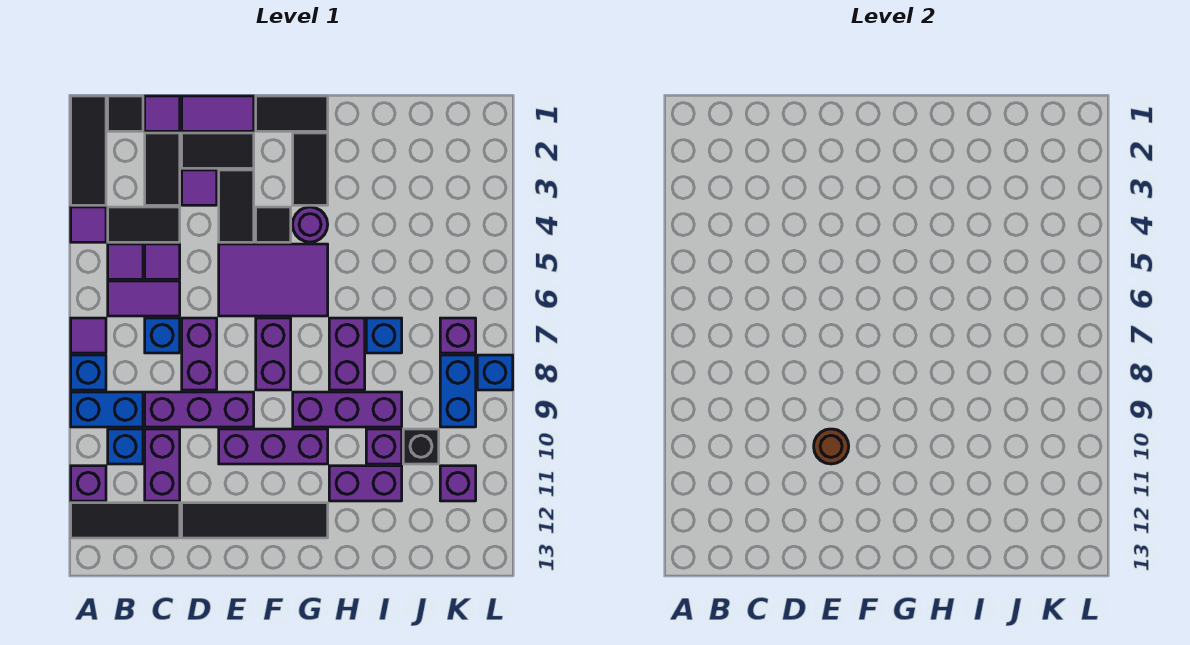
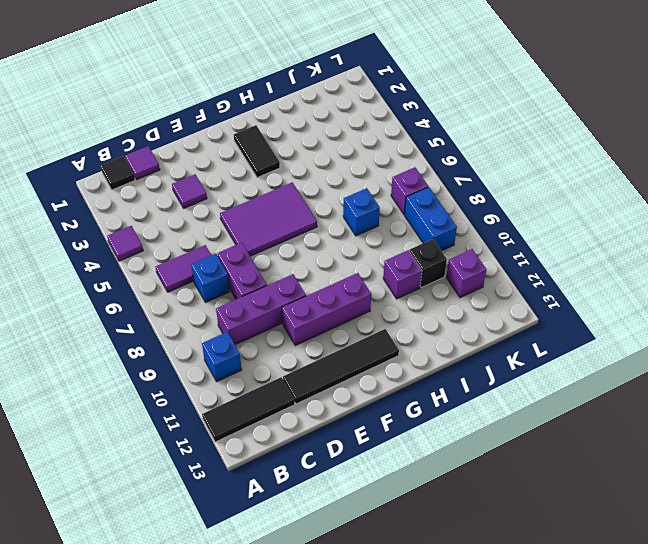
none -> black tile A1:A3 level 1
none -> purple tile A7 level 1
none -> blue brick A8 level 1
none -> blue brick A9:B9 level 1

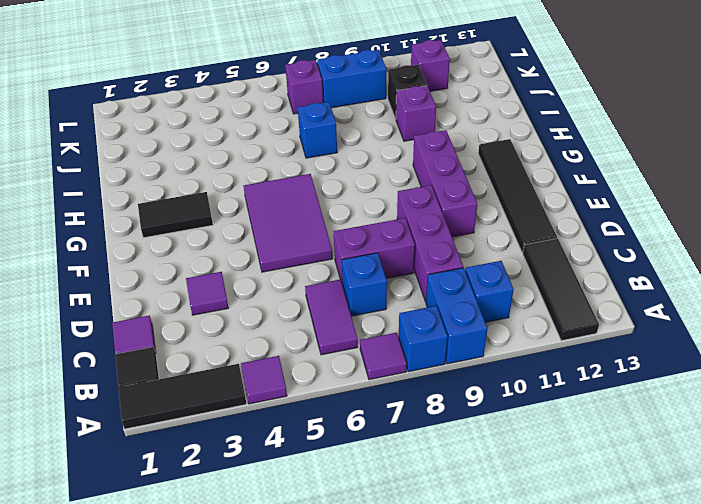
none -> purple brick A11 level 1
none -> black tile B4:C4 level 1
none -> purple tile B5 level 1
none -> black tile C2:C3 level 1

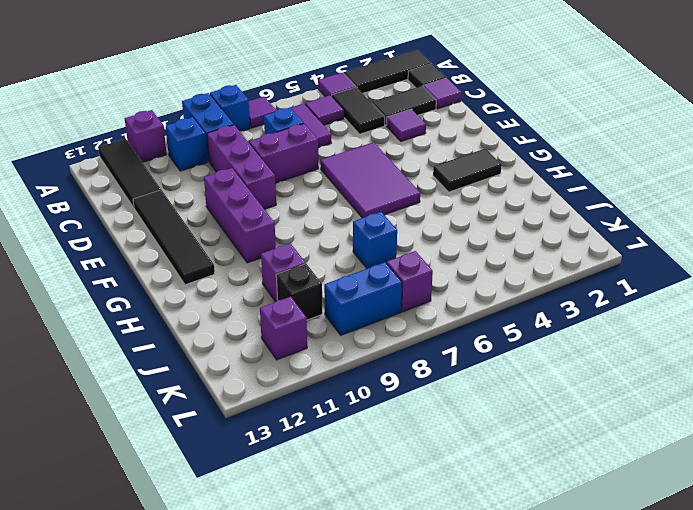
none -> purple tile C5 level 1
none -> purple brick C10:C11 level 1
none -> purple tile D1:E1 level 1
none -> black tile D2:E2 level 1

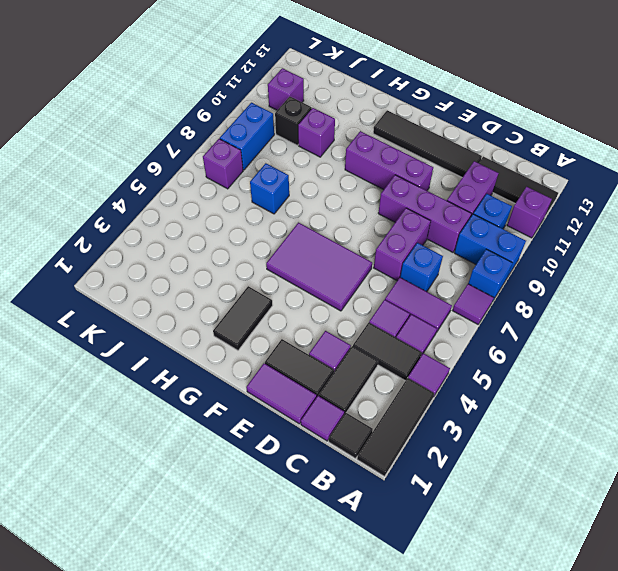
none -> black tile E3:E4 level 1
none -> black tile F1:G1 level 1
none -> black tile F4 level 1
none -> purple brick F7:F8 level 1

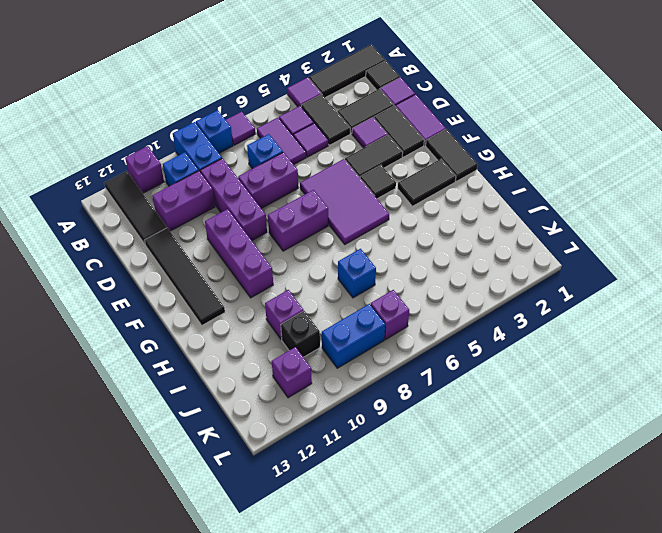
none -> purple round brick G4 level 1
none -> purple brick G9:I9 level 1
none -> purple brick H7:H8 level 1
none -> purple brick H11:I11 level 1

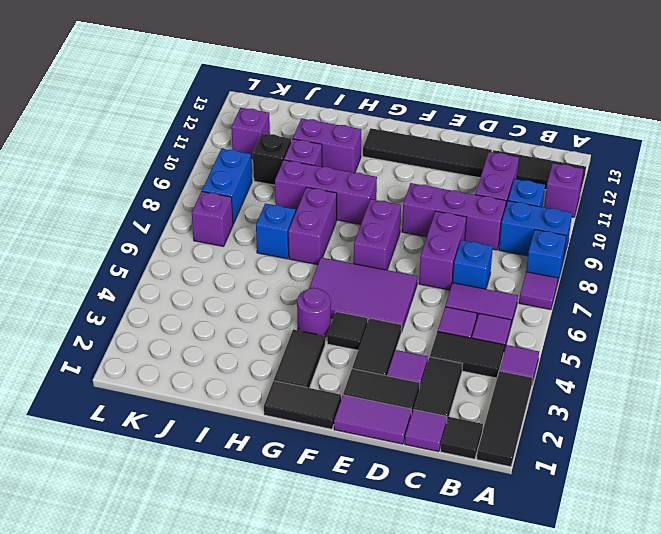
none -> purple brick E10:G10 level 1
none -> blue brick L8 level 1
none -> brown round brick E10 level 2

